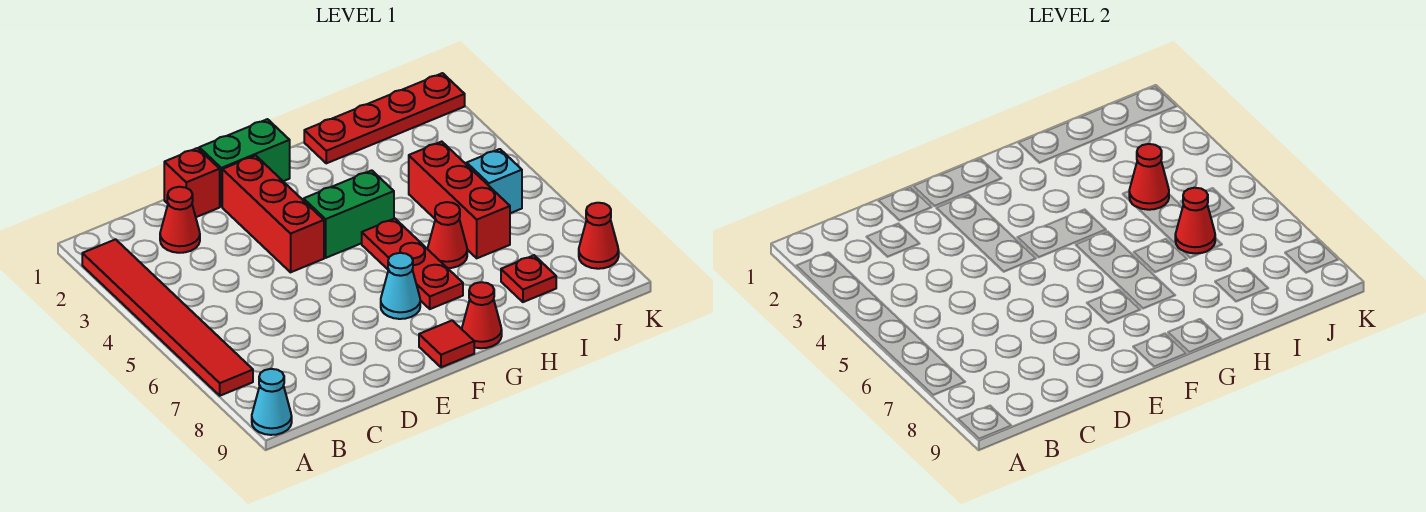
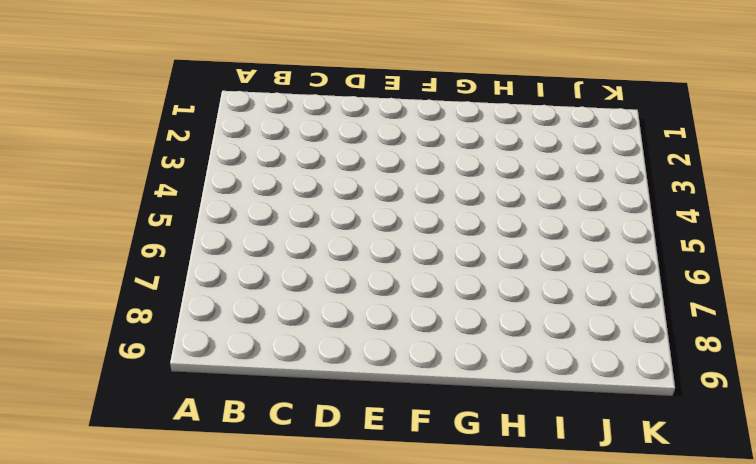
none -> red tile A2:A7 level 1
none -> cyan cone A9 level 1
none -> red cone C2 level 1

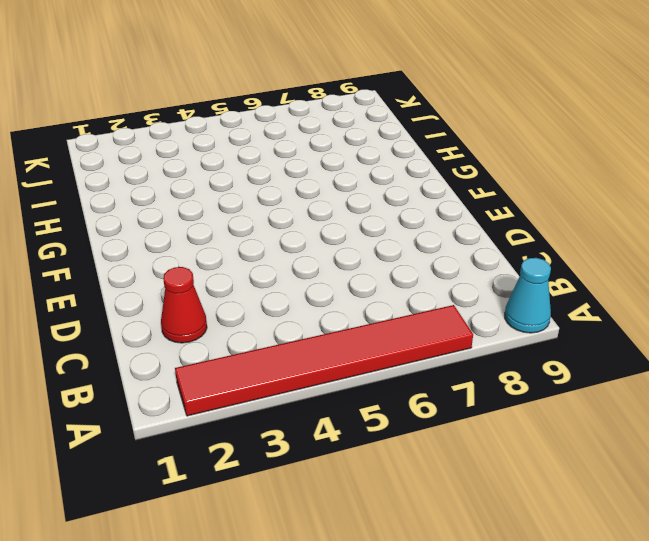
none -> red brick D1 level 1
none -> green brick E1:F1 level 1
none -> red brick E2:E4 level 1

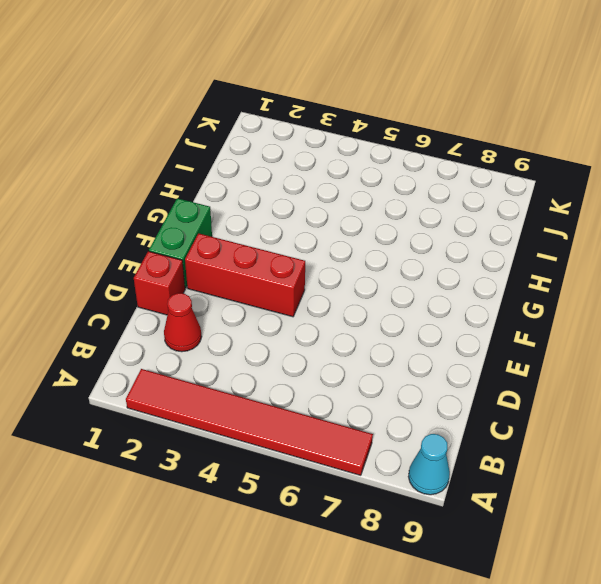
none -> green brick F4:G4 level 1
none -> cyan cone F7 level 1
none -> red tile F9 level 1

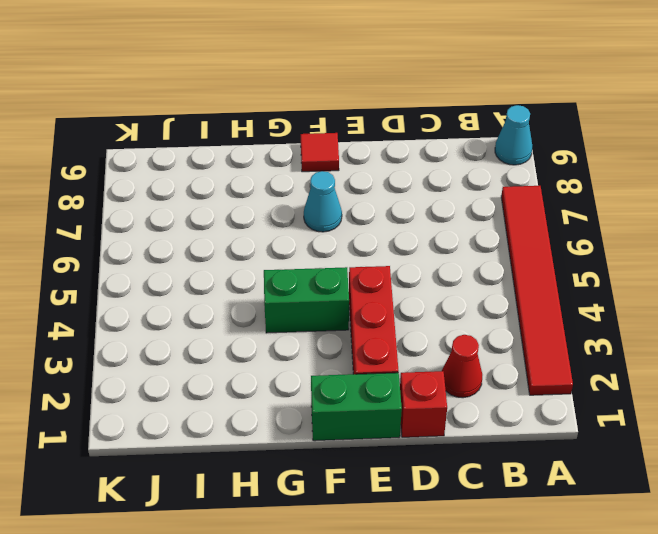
none -> red plate G5:G7 level 1
none -> red cone G9 level 1
none -> red plate H1:K1 level 1

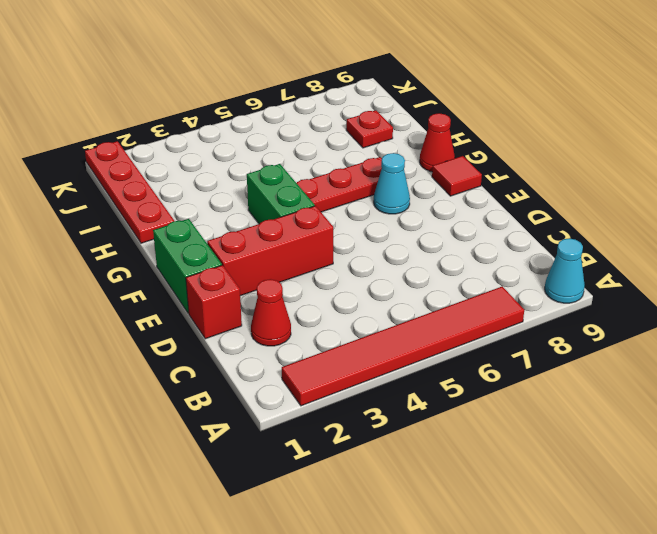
none -> red cone H6 level 1
none -> red brick I4:I6 level 1
none -> cyan brick J5 level 1

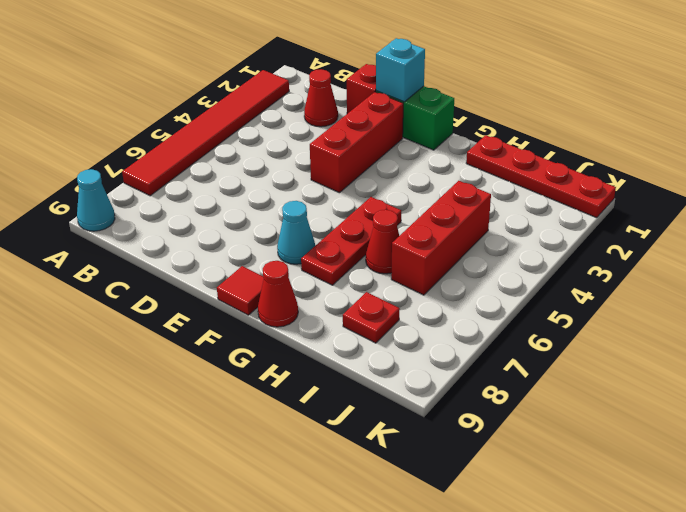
cyan brick E1 level 2 -> cyan brick J5 level 1
none -> green brick F4:G4 level 1
none -> red cone K8 level 1
none -> red cone I4 level 2

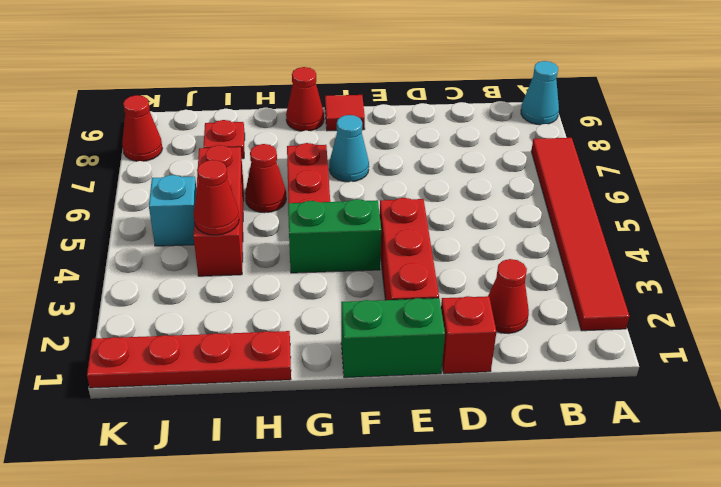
none -> red cone I6 level 2

